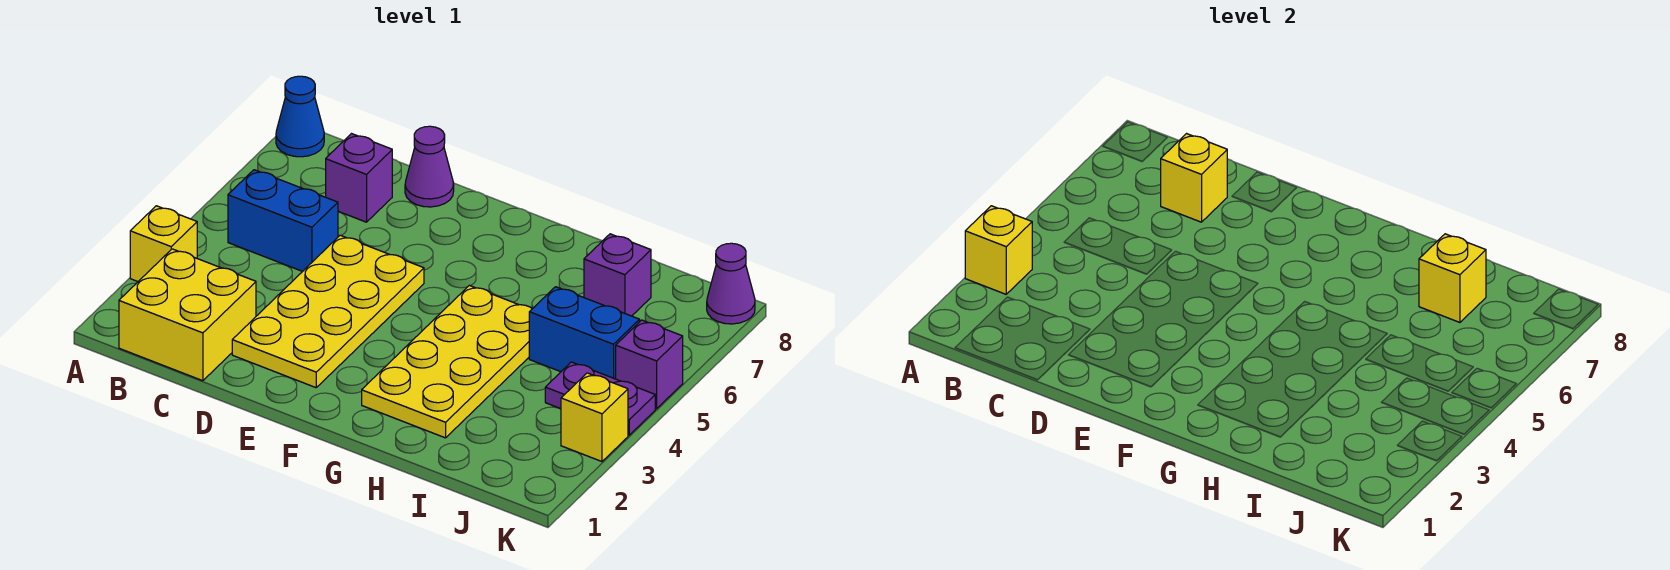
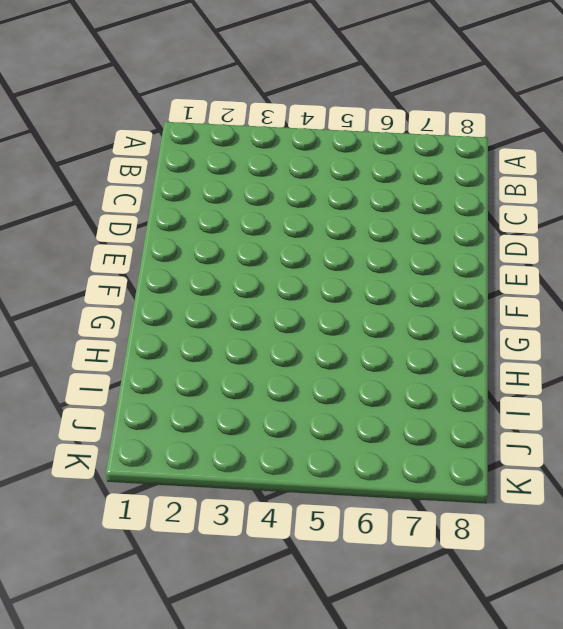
none -> yellow brick A3 level 1
none -> blue cone A8 level 1
none -> yellow brick B1:C2 level 1

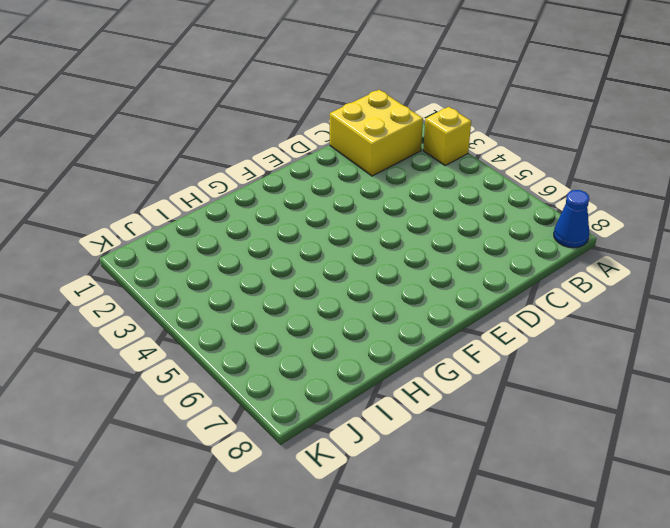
none -> blue brick B5:C5 level 1
none -> purple brick C7 level 1
none -> yellow plate D2:E5 level 1

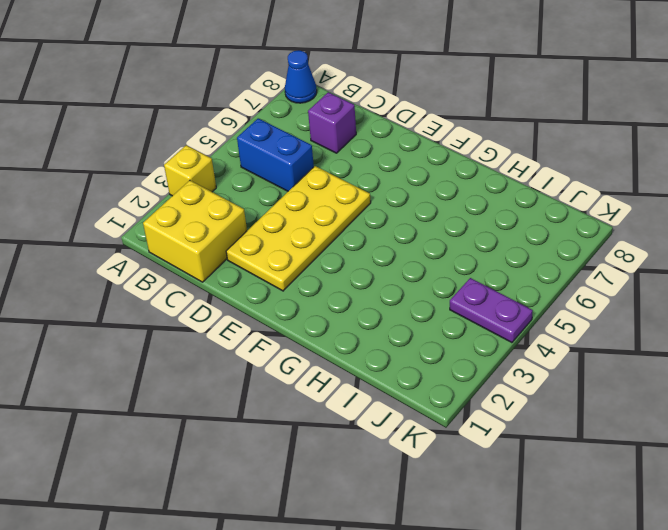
none -> purple cone D8 level 1
none -> yellow plate G2:H5 level 1
none -> blue brick I5:J5 level 1

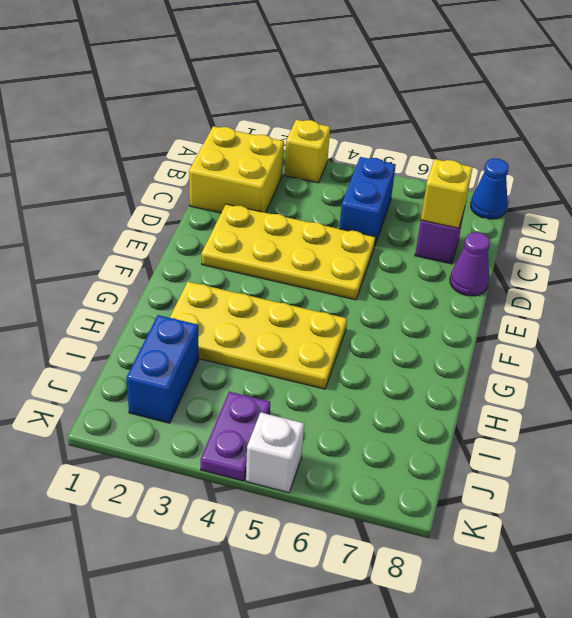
blue brick I2:J2 level 1 -> blue brick I5:J5 level 1
white brick K5 level 1 -> purple brick K5 level 1
none -> purple brick I7 level 1
none -> yellow brick K3 level 1
none -> purple cone K8 level 1

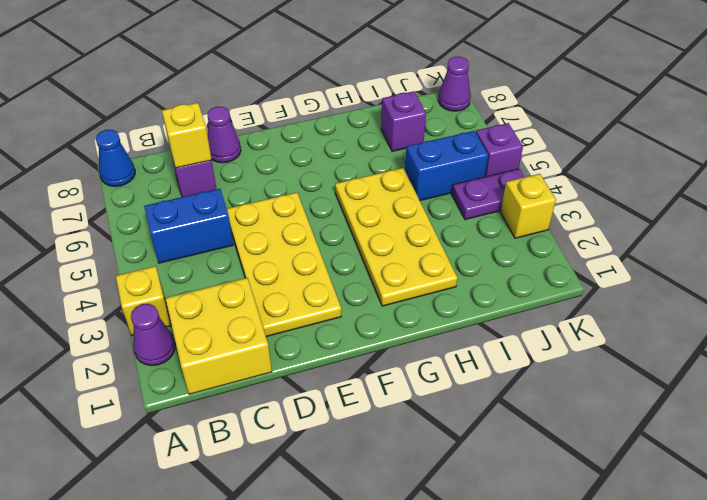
purple cone A2 level 1 -> none
none -> yellow brick A3 level 2
none -> yellow brick I7 level 2

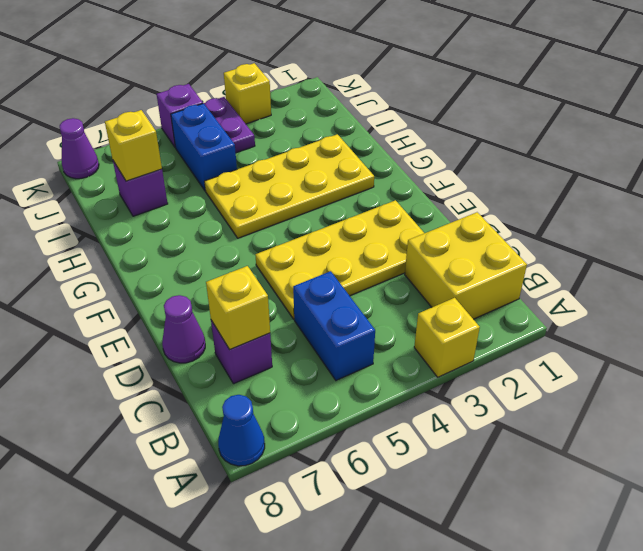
none -> yellow brick A3 level 2

